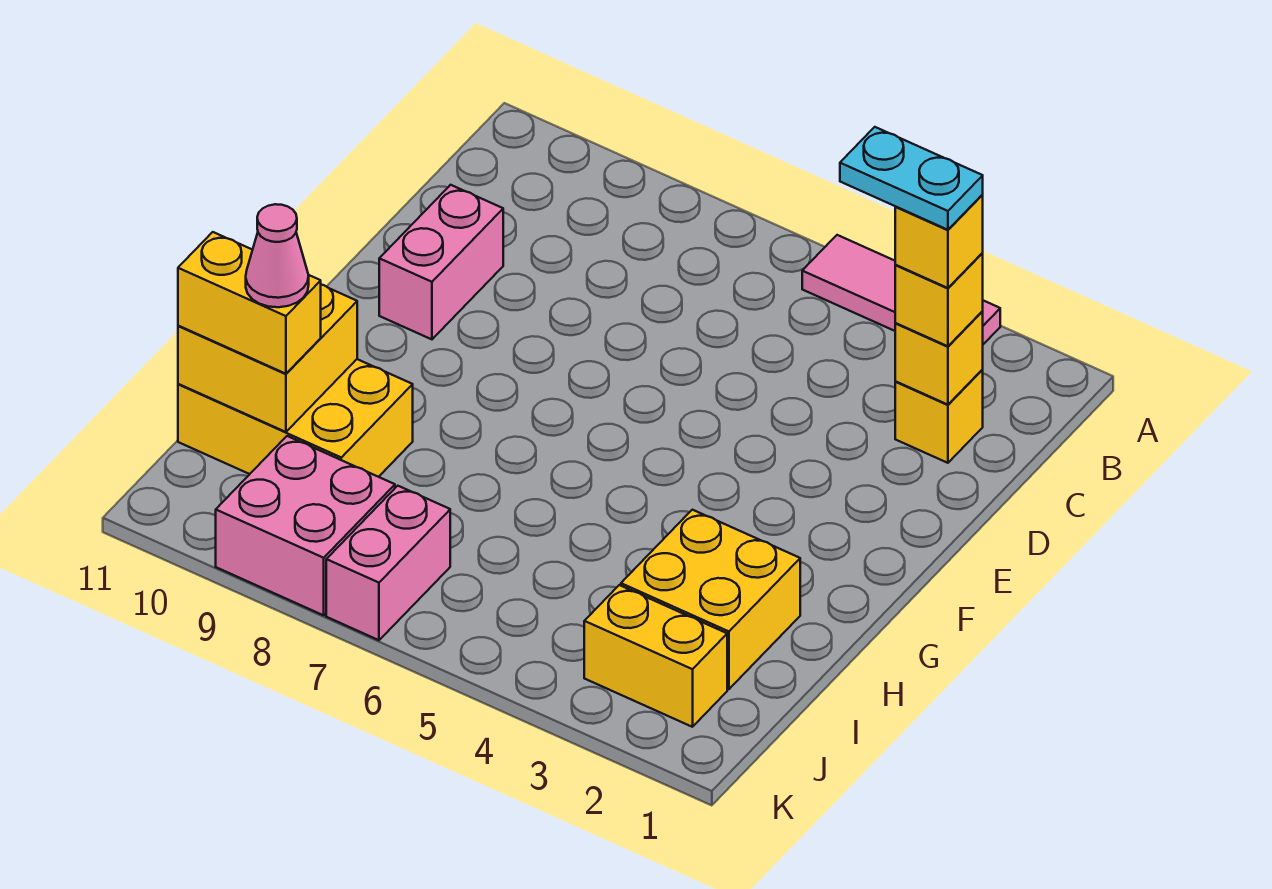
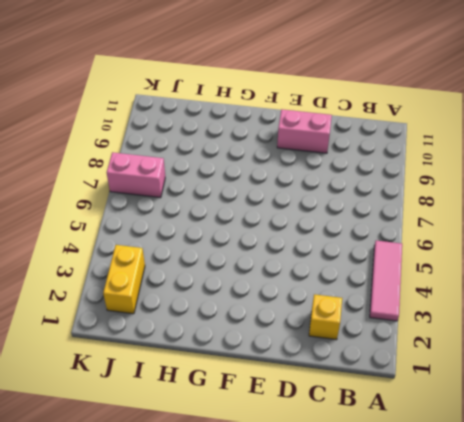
none -> yellow brick H2:I3 level 1
none -> yellow brick H9:I11 level 1
none -> pink brick J8:K9 level 1

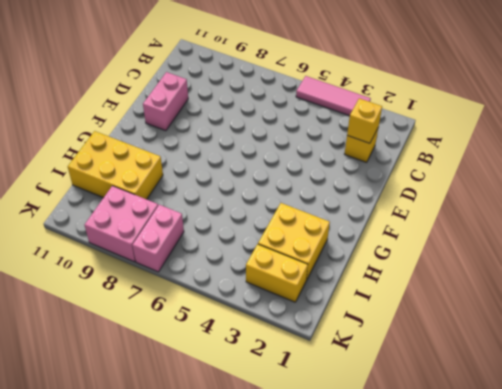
none -> yellow brick H10:I11 level 2
none -> yellow brick C2 level 3
none -> yellow brick I10:I11 level 3

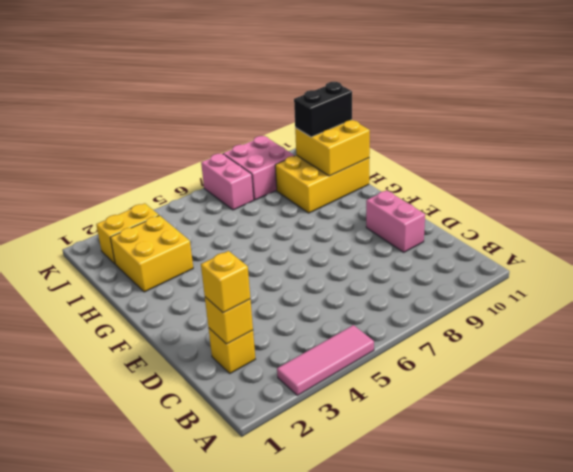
black brick I10:I11 level 3 -> yellow brick I10:I11 level 3
none -> yellow brick C2 level 4
none -> pink cone I10 level 4
none -> cyan plate C2:C3 level 5

